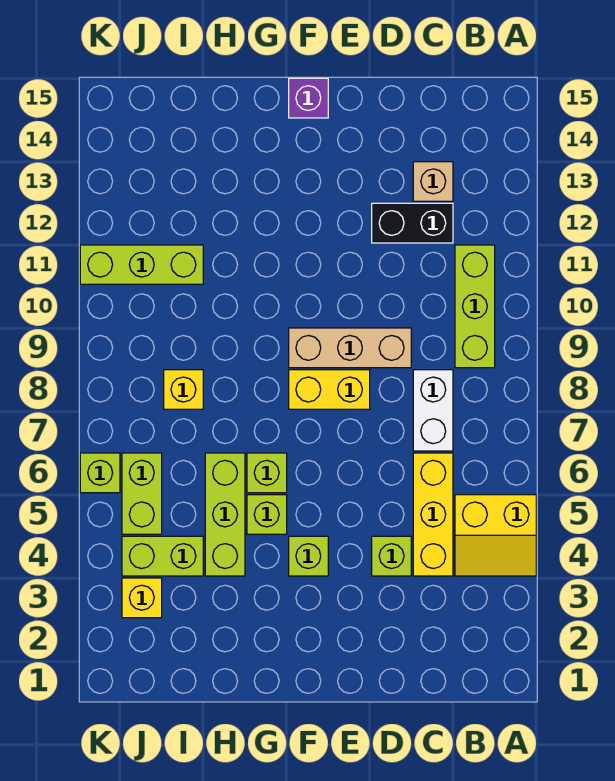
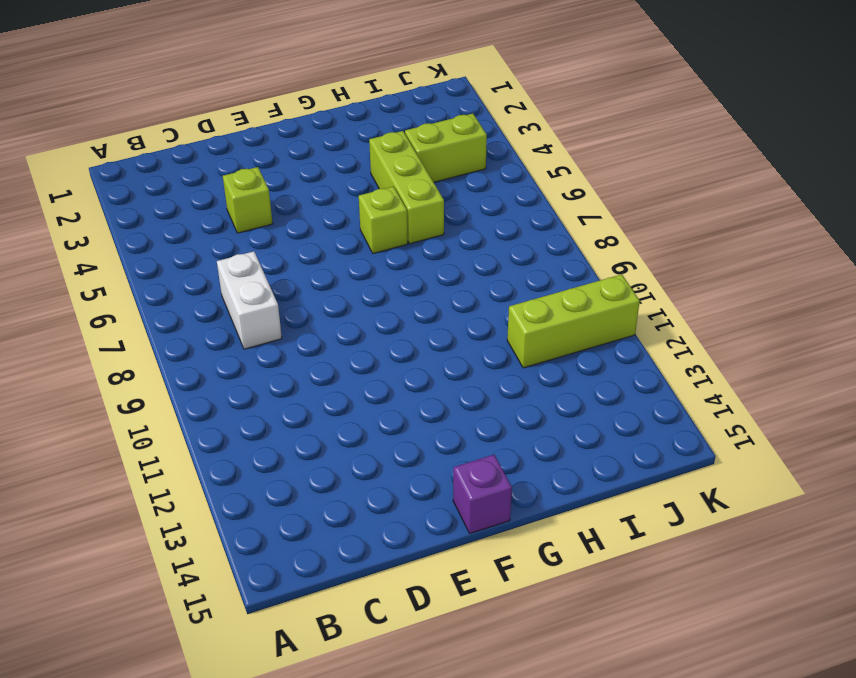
none -> yellow slope A4:B5 level 1 top 5
none -> lime brick B9:B11 level 1
none -> yellow brick C4:C6 level 1

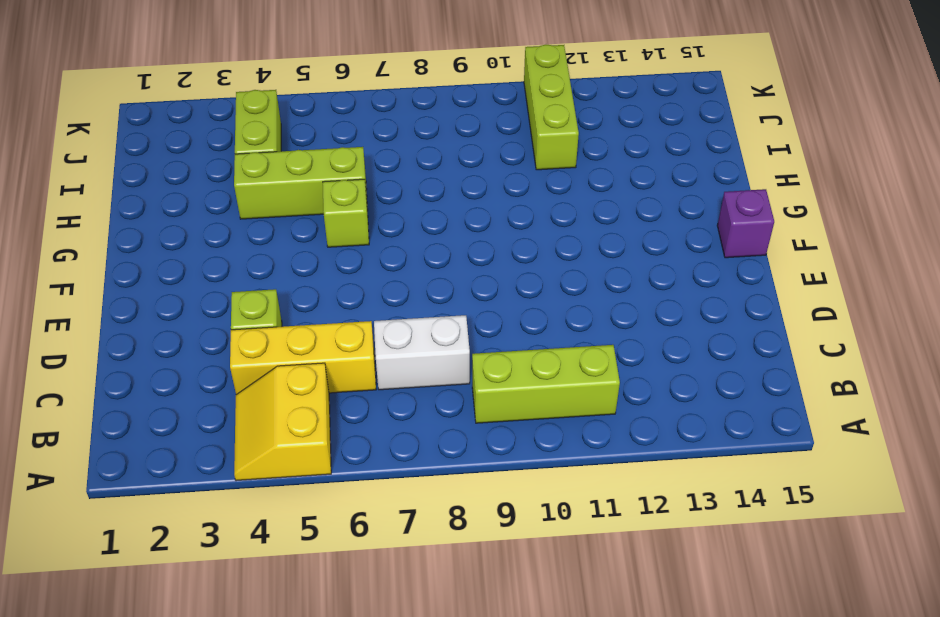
none -> black brick C12:D12 level 1
none -> tan brick C13 level 1
none -> tan brick D9:F9 level 1

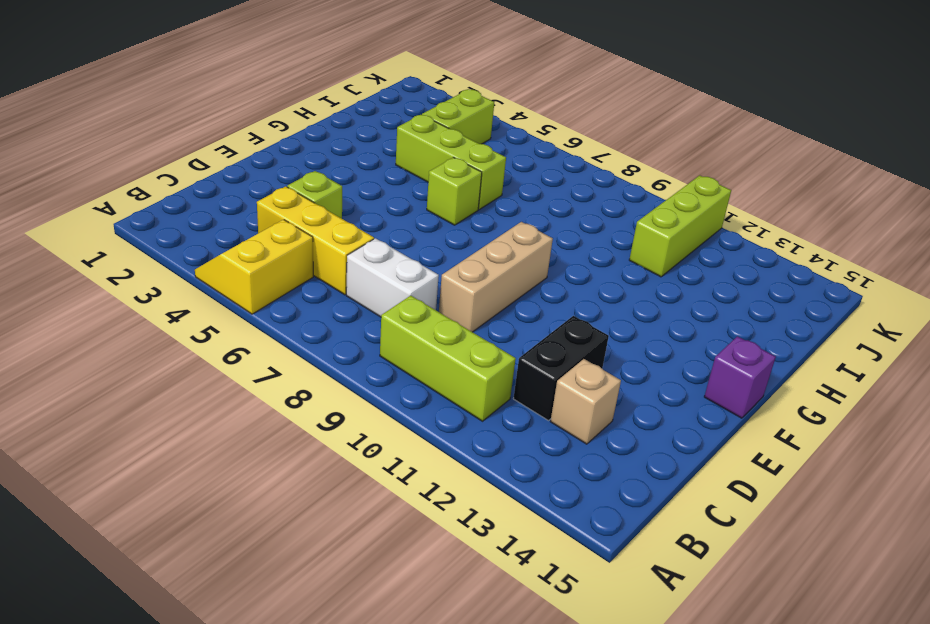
none -> yellow brick E8:F8 level 1
none -> lime brick F4 level 1
none -> lime brick G5 level 1

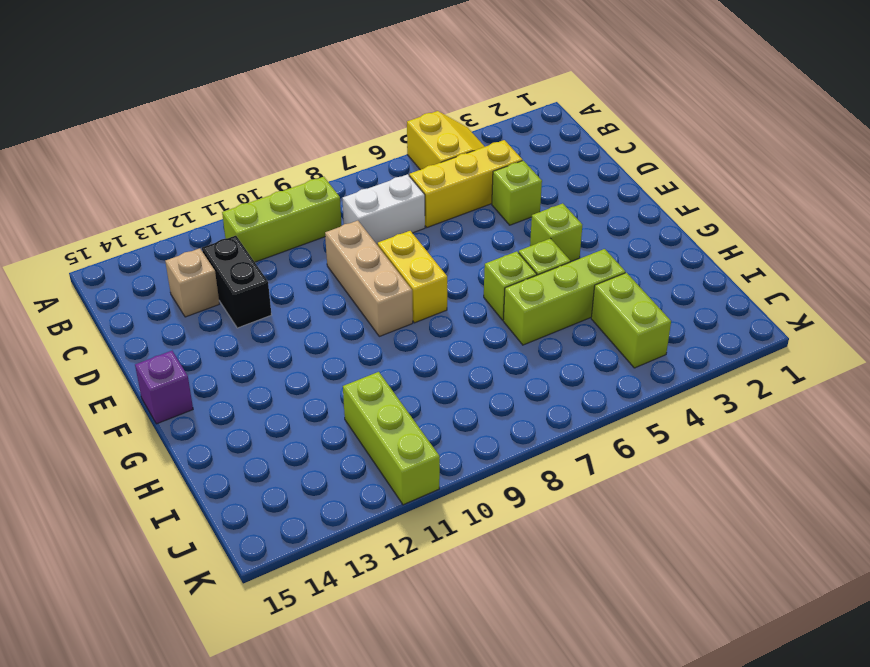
none -> yellow brick I8 level 1
none -> yellow brick J3 level 1
none -> lime brick J5:J6 level 1

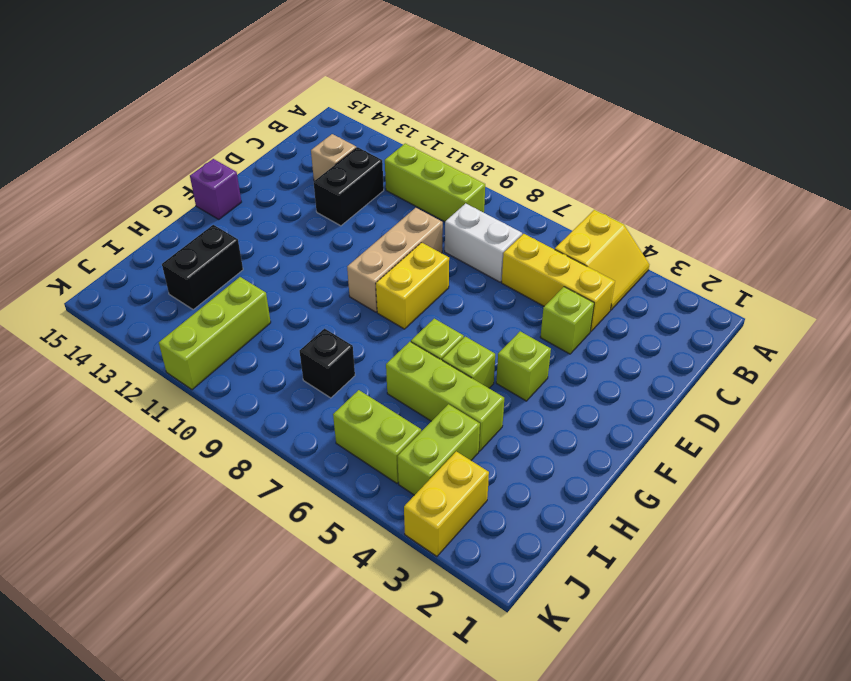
black brick H13:I13 level 1 -> none
black brick I8 level 1 -> yellow brick I8 level 1
yellow brick J3:K3 level 1 -> yellow brick J3 level 1
none -> lime brick K6 level 1

